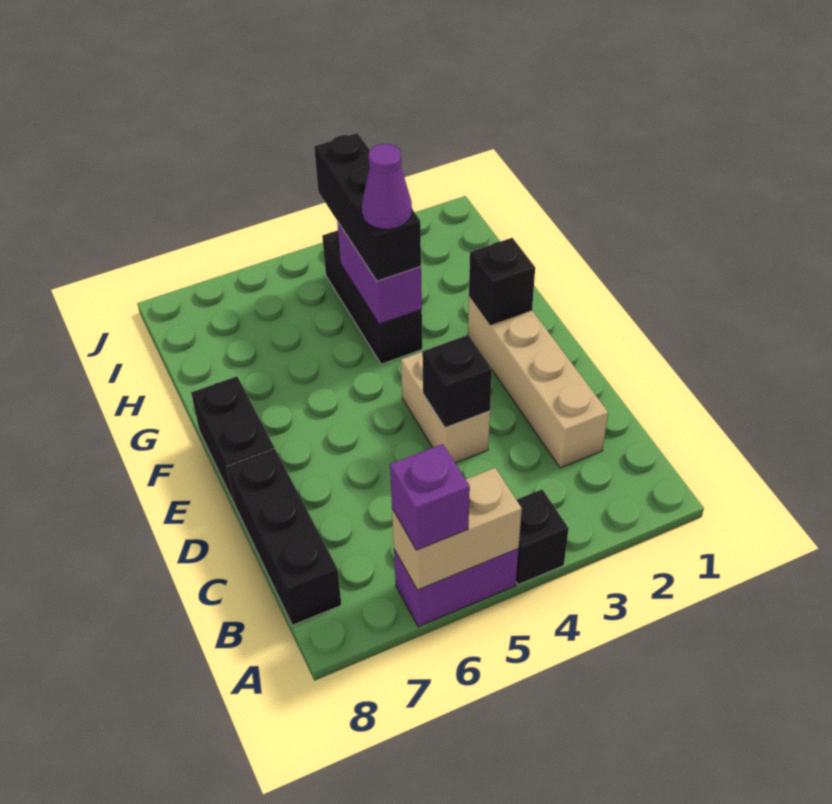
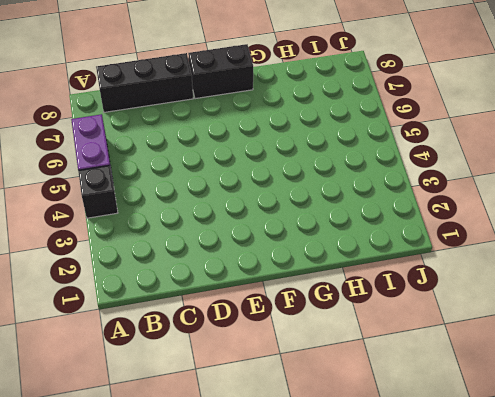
none -> tan brick C2:F2 level 1
none -> tan brick D4:E4 level 1
none -> black brick G4:I4 level 1

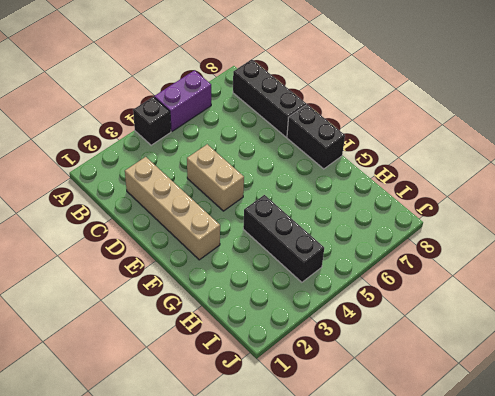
none -> tan brick A5:A6 level 2
none -> black brick D4 level 2
none -> black brick F2 level 2

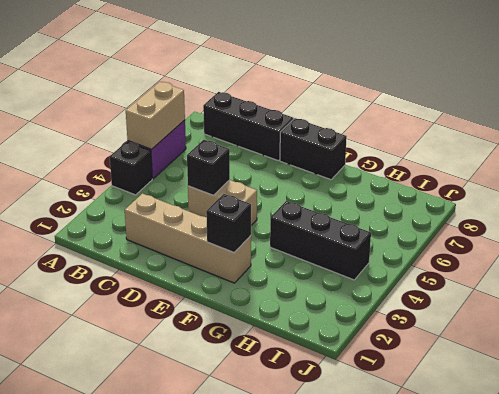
none -> purple brick G4:H4 level 2
none -> purple brick A6 level 3
none -> black brick G4:I4 level 3

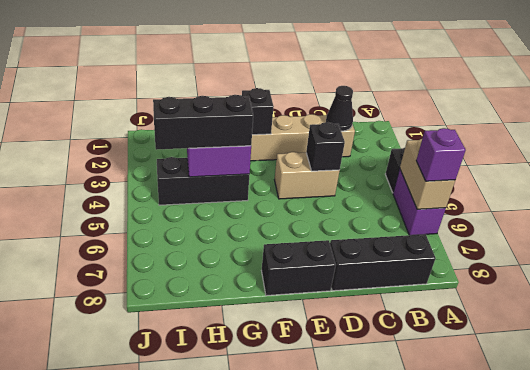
black cone C2 level 2 -> none
none -> purple cone G4 level 4

